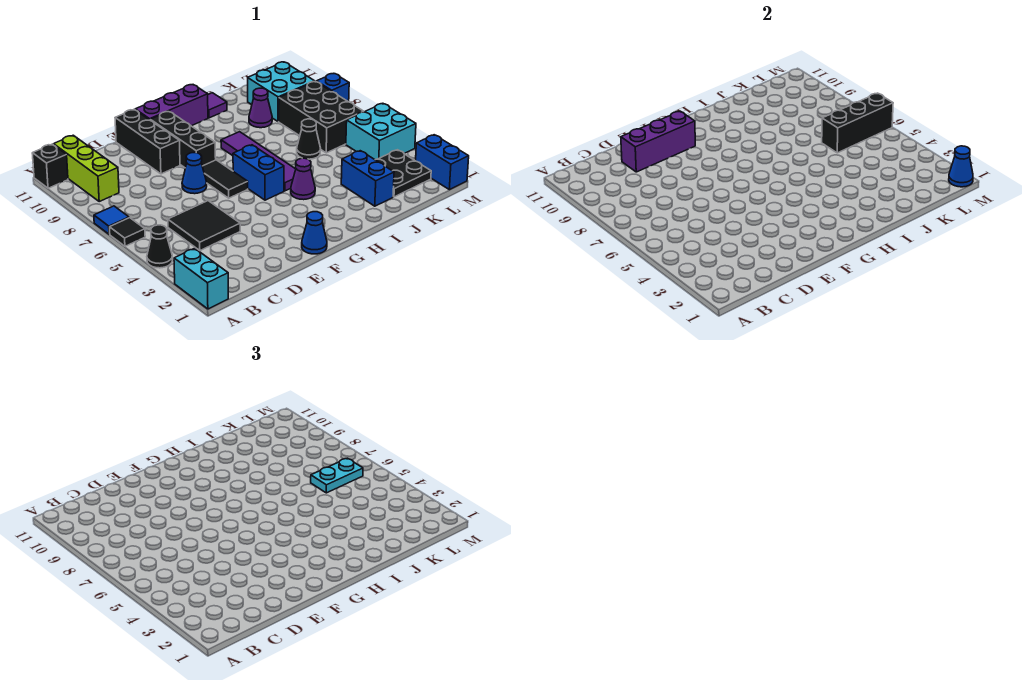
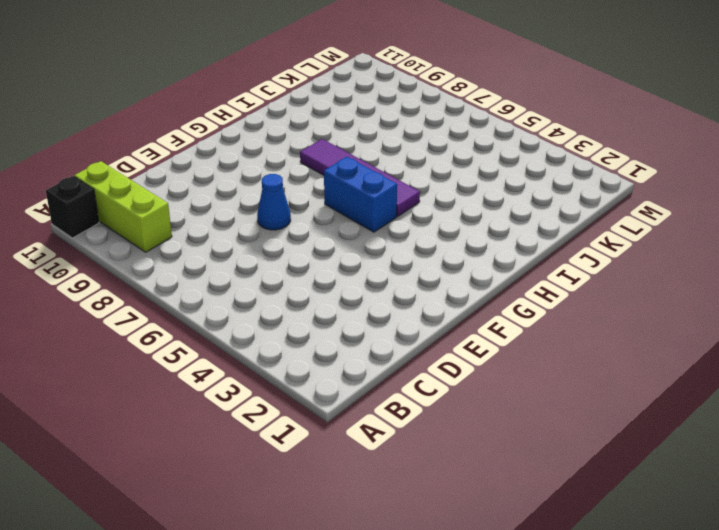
none -> cyan brick A1:A2 level 1
none -> black cone A4 level 1
none -> black tile A6 level 1
none -> blue tile A7 level 1

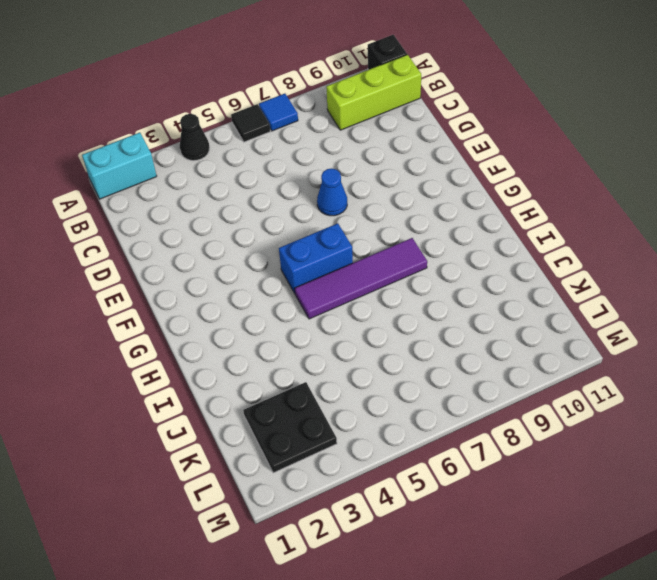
none -> black tile C4:D5 level 1
none -> black brick E9:E11 level 1
none -> blue cone F1 level 1
none -> black tile F6:F7 level 1

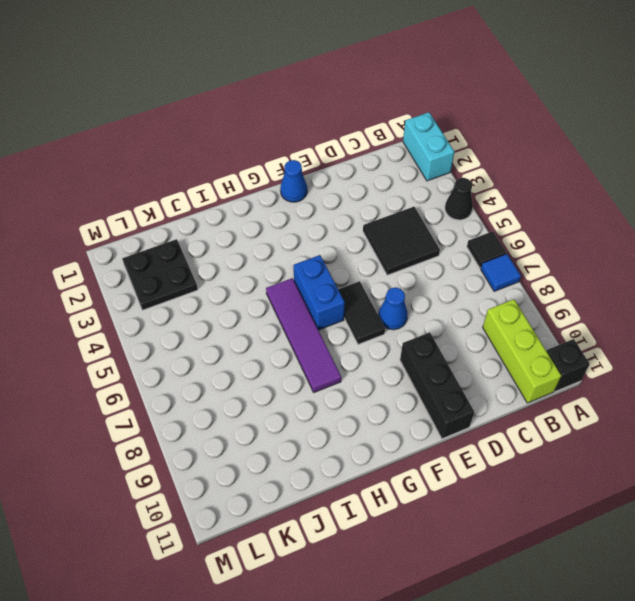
none -> black brick F8:F10 level 1
none -> purple brick F11:H11 level 1
none -> purple cone H4 level 1
none -> purple tile I11 level 1

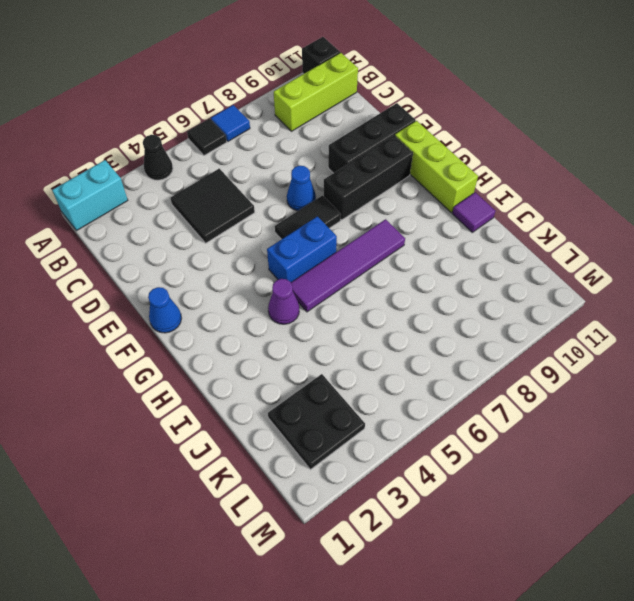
lime brick F11:H11 level 1 -> purple brick F11:H11 level 1
none -> blue brick J2:J3 level 1
none -> black cone J6 level 1
none -> purple cone J9 level 1
none -> black brick K6:L8 level 1

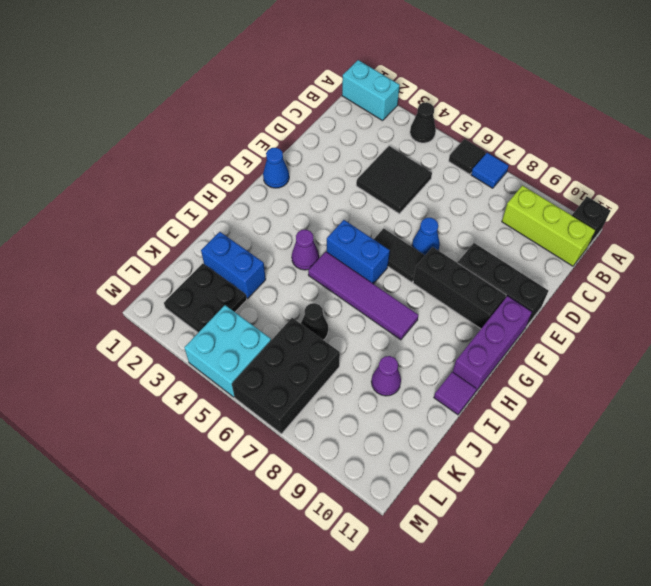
black brick K6:M7 level 1 -> black brick K6:L8 level 1
none -> cyan brick K9:L10 level 1
none -> blue brick M1:M2 level 1
none -> blue brick M8 level 1
none -> purple brick D10:F10 level 2

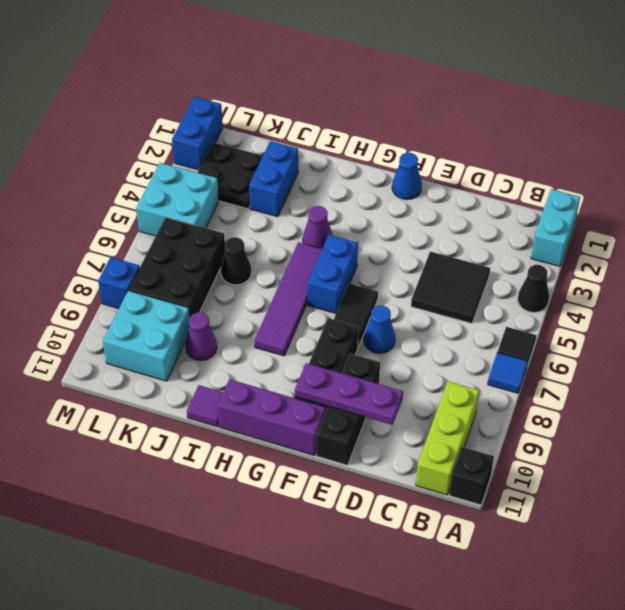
purple plate D10:F10 level 2 -> purple brick D10:F10 level 2
none -> black brick K6:M6 level 2
none -> blue cone M1 level 2
none -> cyan plate K6:L6 level 3

